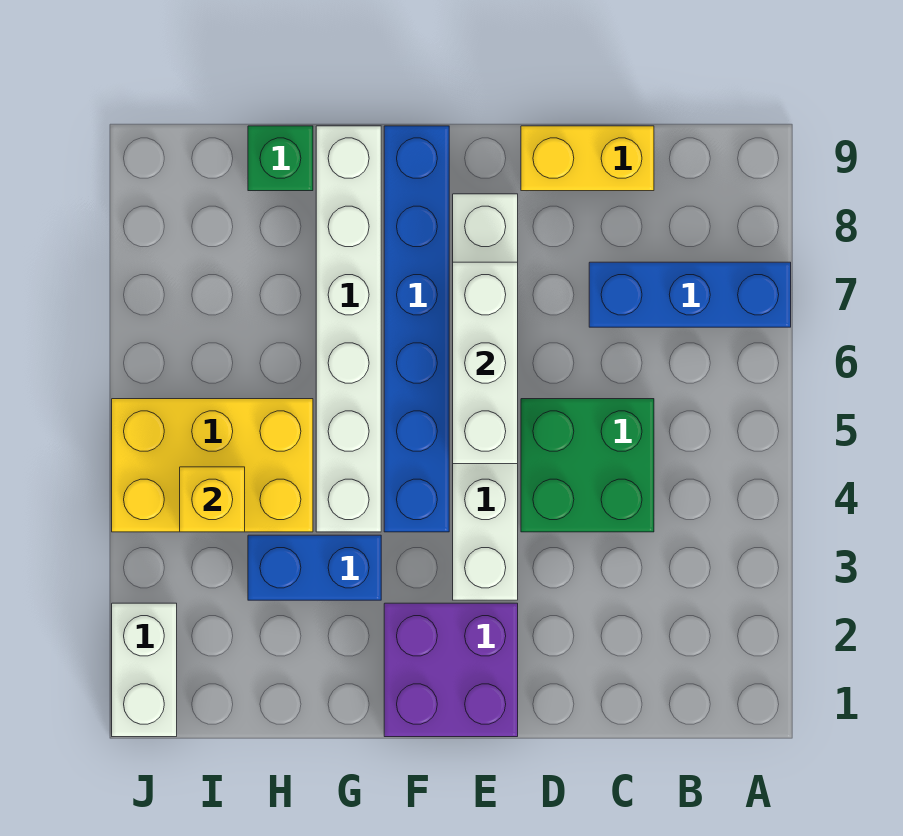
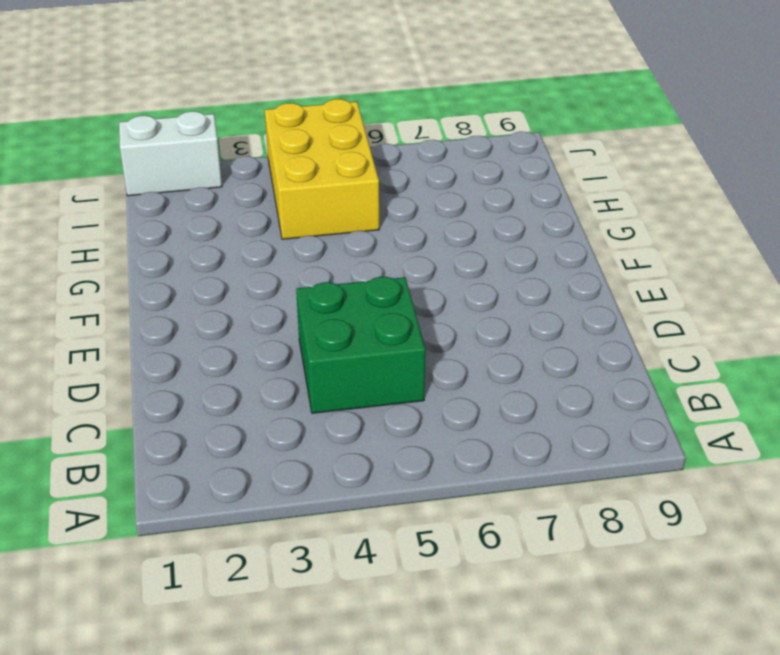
none -> blue brick A7:C7 level 1
none -> yellow brick C9:D9 level 1
none -> purple brick E1:F2 level 1

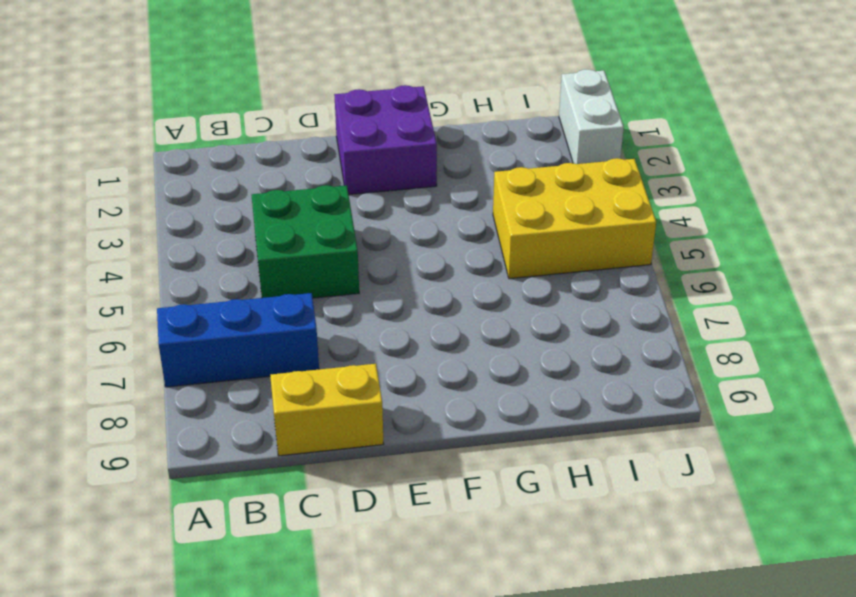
none -> white brick E3:E8 level 1
none -> blue brick F4:F9 level 1
none -> blue brick G3:H3 level 1

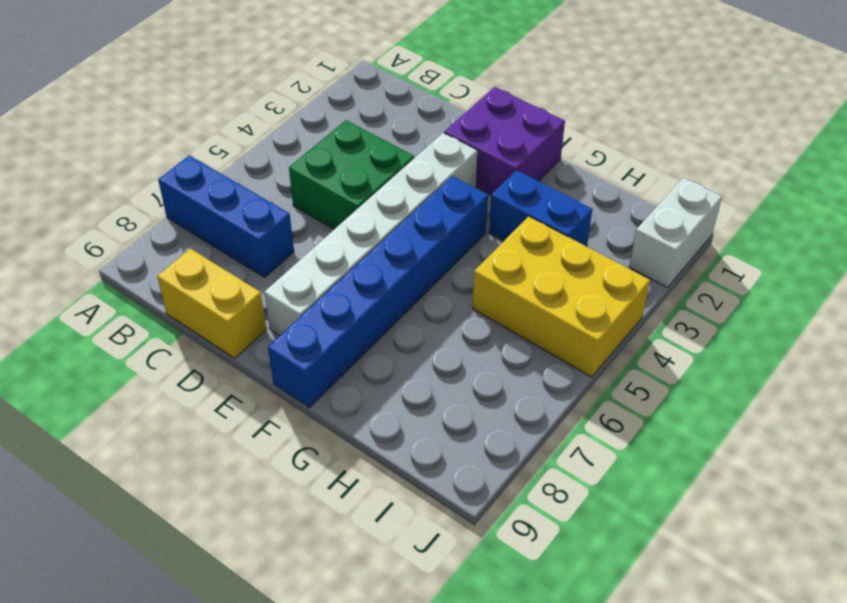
none -> white brick G4:G9 level 1
none -> green brick H9 level 1
none -> white brick E5:E7 level 2

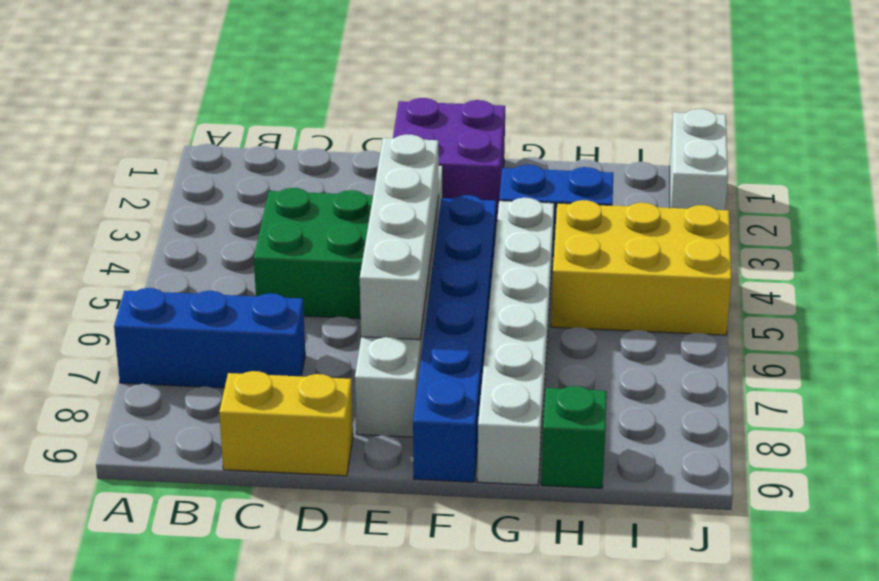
white brick E4:E7 level 2 -> white brick E5:E7 level 2
none -> yellow brick I4 level 2

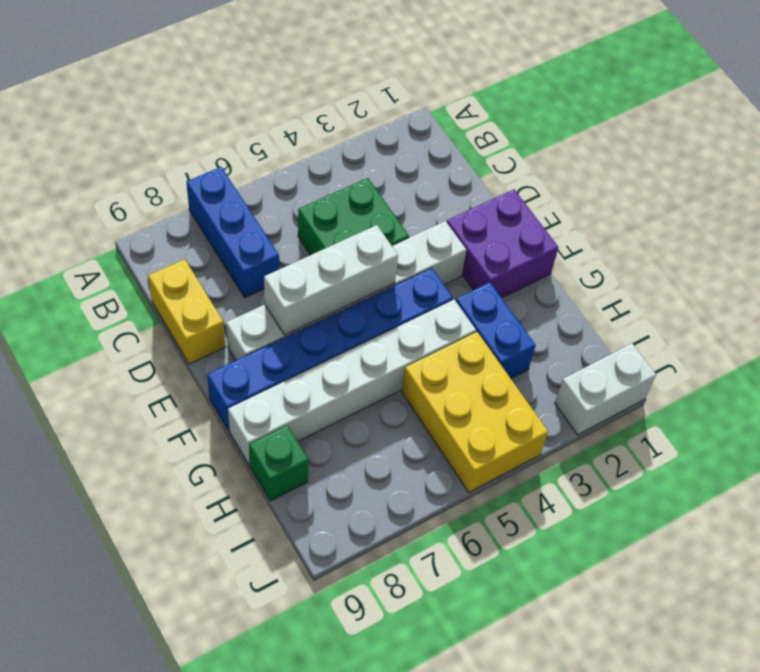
none -> yellow brick I4 level 2

